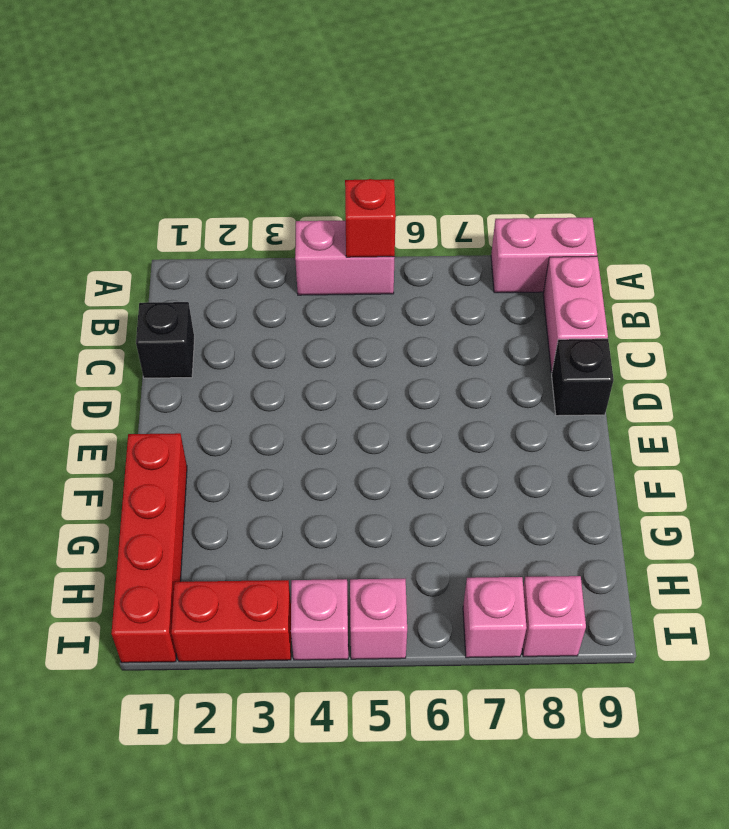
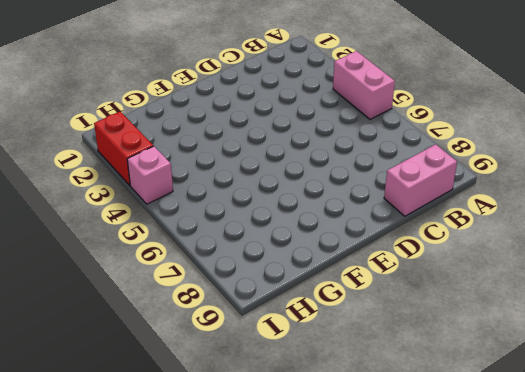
none -> pink brick A8:A9 level 1
none -> black brick C1 level 1
none -> black brick D9 level 1

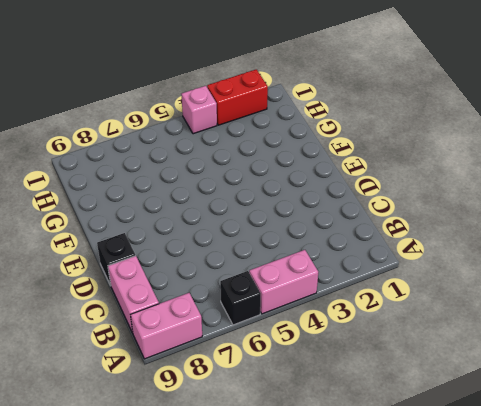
black brick A6 level 1 -> black brick C1 level 1
none -> red brick F1:I1 level 1
none -> pink brick I5 level 1
none -> pink brick I7 level 1

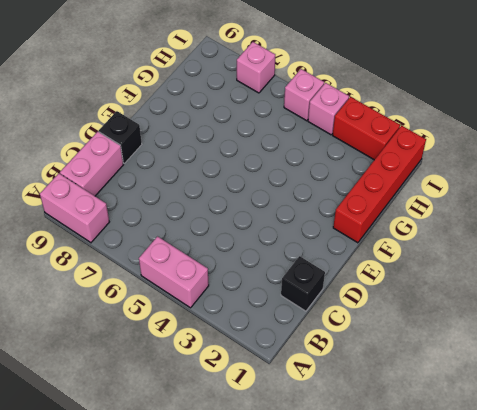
none -> pink brick I8 level 1
none -> red brick A5 level 2

